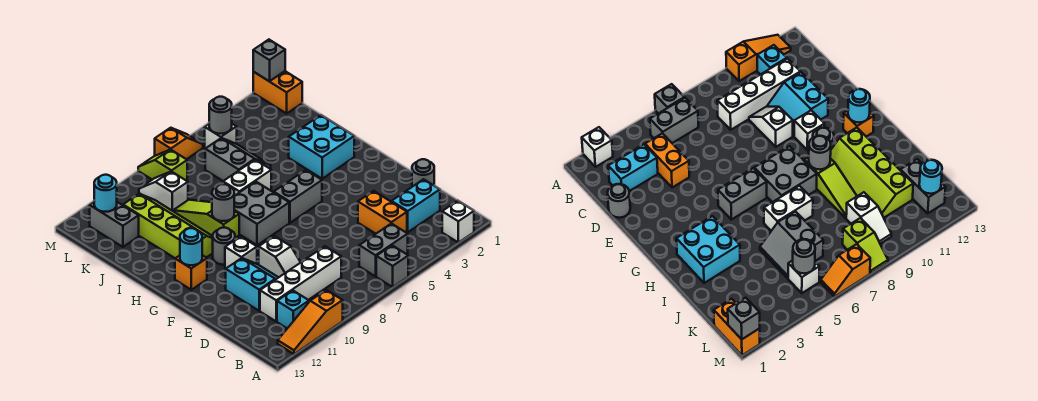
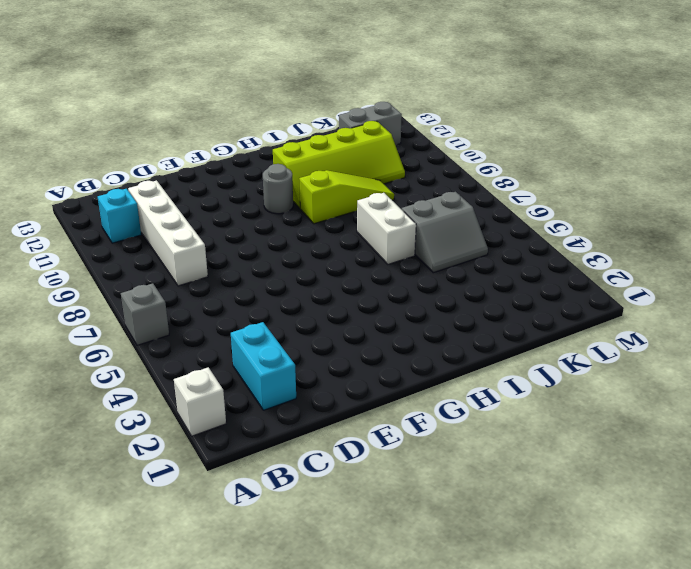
none -> orange slope A10:A12 level 1 top 10
none -> grey brick B5:B6 level 1
none -> orange brick C4:D4 level 1
none -> grey round brick D1 level 1

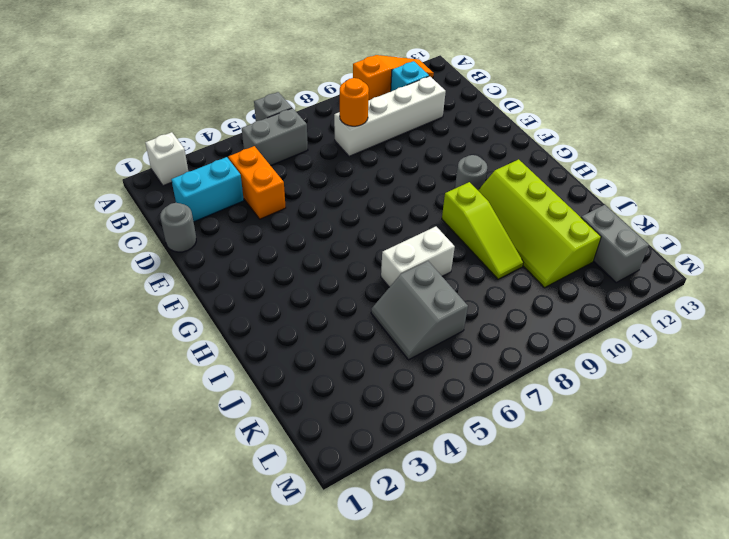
orange round brick C8 level 2 -> none
none -> white slope D9:E9 level 1 top E
none -> cyan slope D10:E11 level 1 top 11
none -> white brick F10 level 1
none -> grey brick G5:G6 level 1

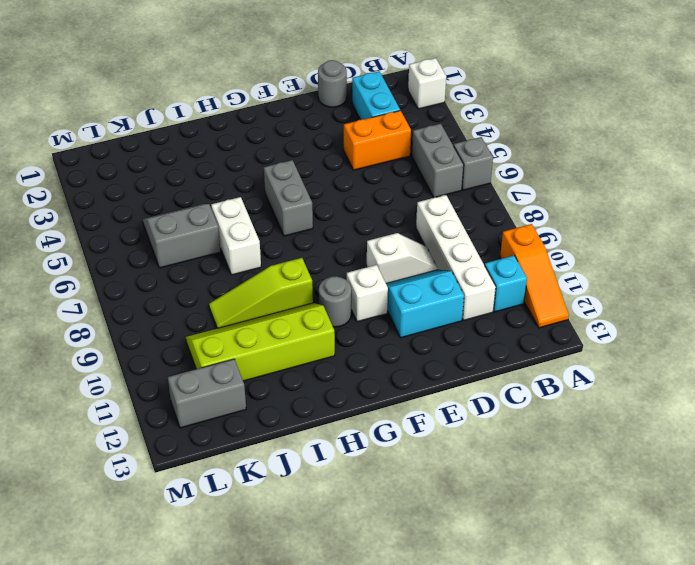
none -> grey brick G7:H8 level 1
none -> orange brick G12 level 1
none -> cyan brick H2:I3 level 1
none -> white slope K9:L9 level 1 top K

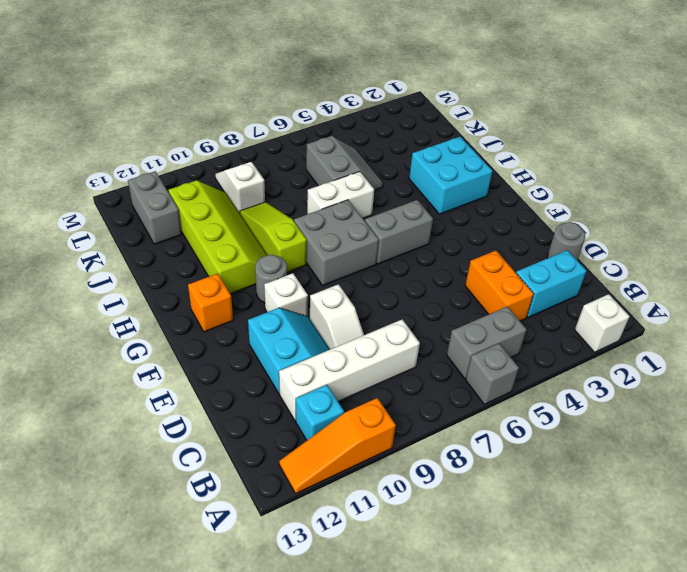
none -> orange brick L1:M1 level 1
none -> white brick L5 level 1
none -> lime slope L8:M8 level 1 top L
none -> orange slope M6:M7 level 1 top 7

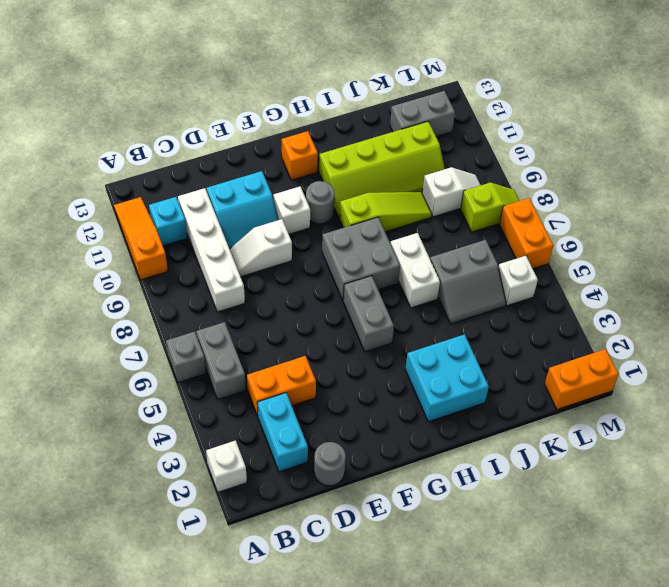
orange brick M6:M7 level 1 -> orange slope M6:M7 level 1 top 7
none -> cyan round brick G12 level 2
none -> grey round brick H9 level 2
none -> grey round brick L5 level 2
none -> cyan round brick L12 level 2

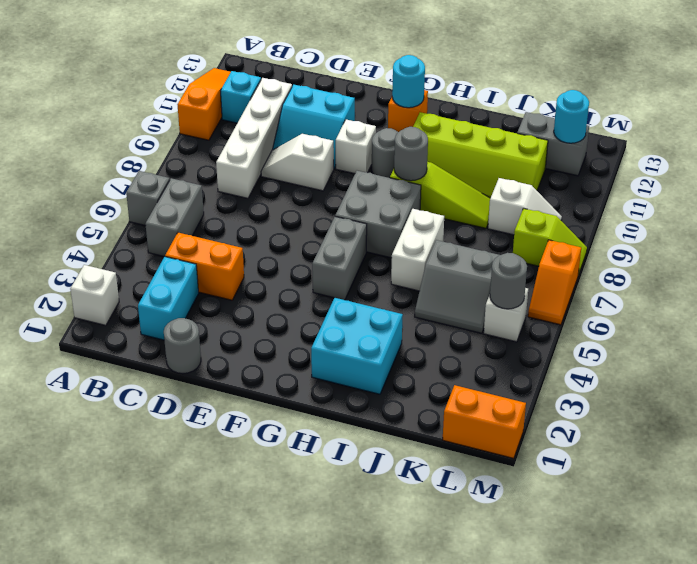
none -> grey brick M1 level 2

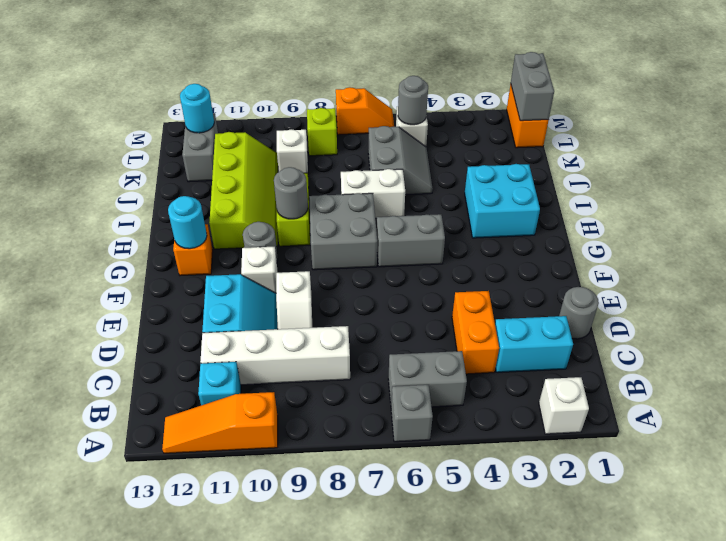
grey brick L1:M1 level 2 -> grey brick M1 level 2

